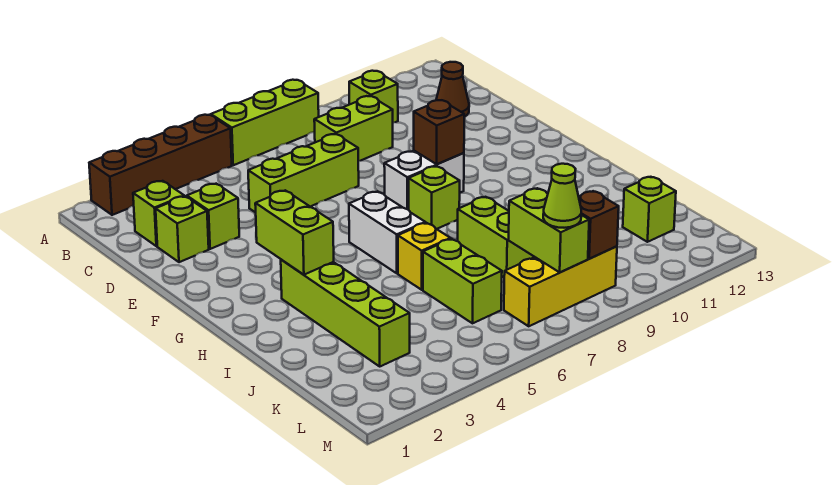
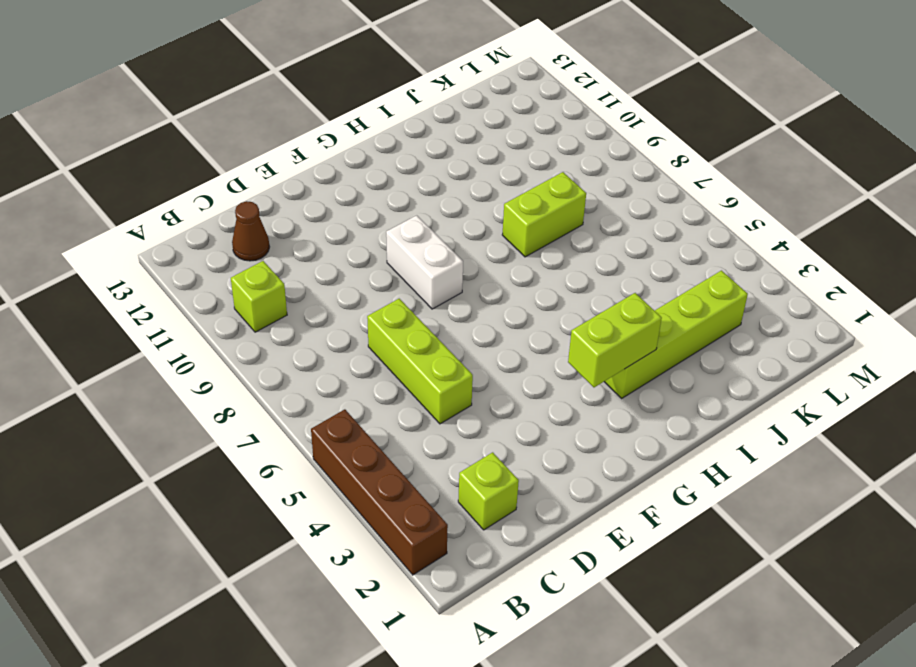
none -> lime brick A6:A8 level 1
none -> lime brick C8:C9 level 1
none -> lime brick D2 level 1

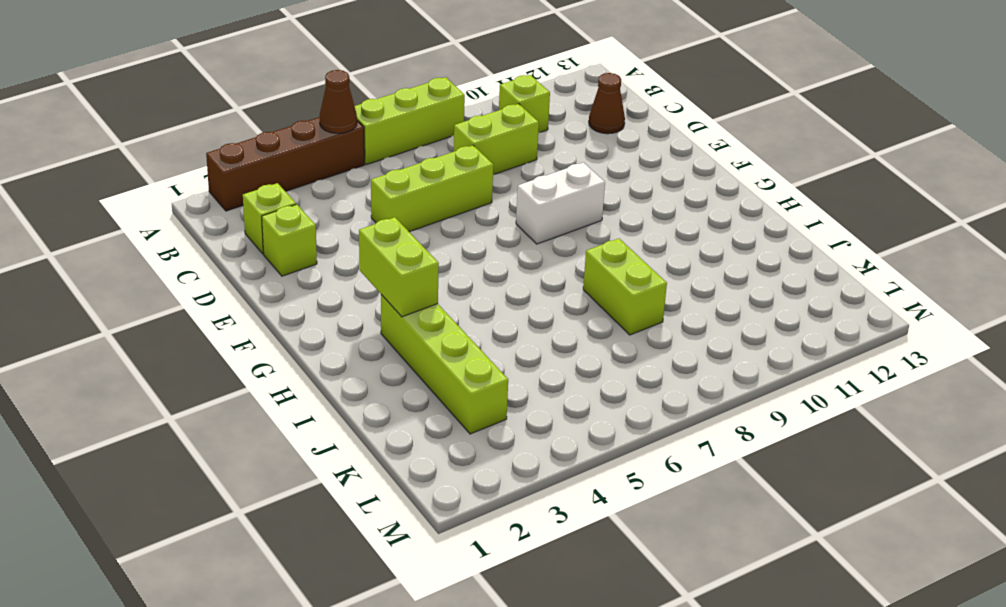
brown cone A5 level 2 -> none
none -> lime brick D3 level 1
none -> white brick G6:H6 level 1
none -> lime brick G8 level 1

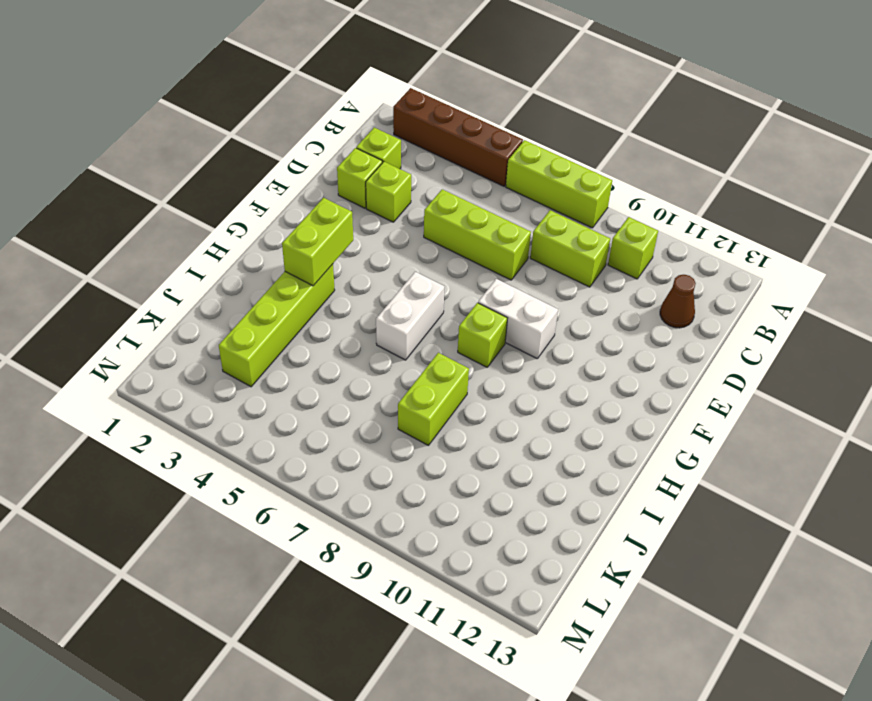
none -> yellow brick I6 level 1
none -> lime brick J6:K6 level 1
none -> lime brick K12 level 1

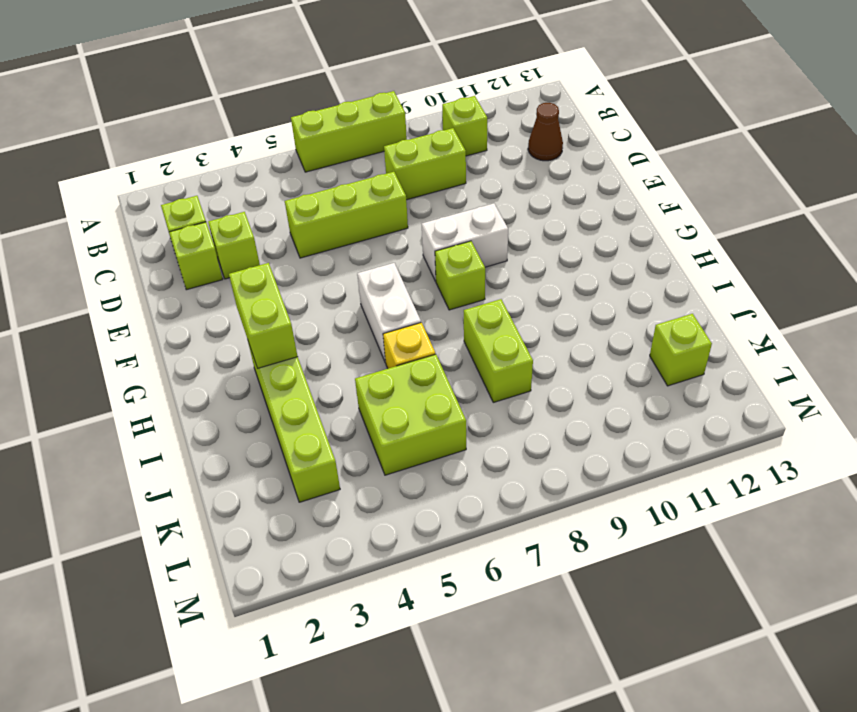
lime brick J5:K6 level 1 -> lime brick J6:K6 level 1
none -> brown brick A2:A5 level 1
none -> yellow brick L7:L9 level 1
none -> brown brick F9 level 2

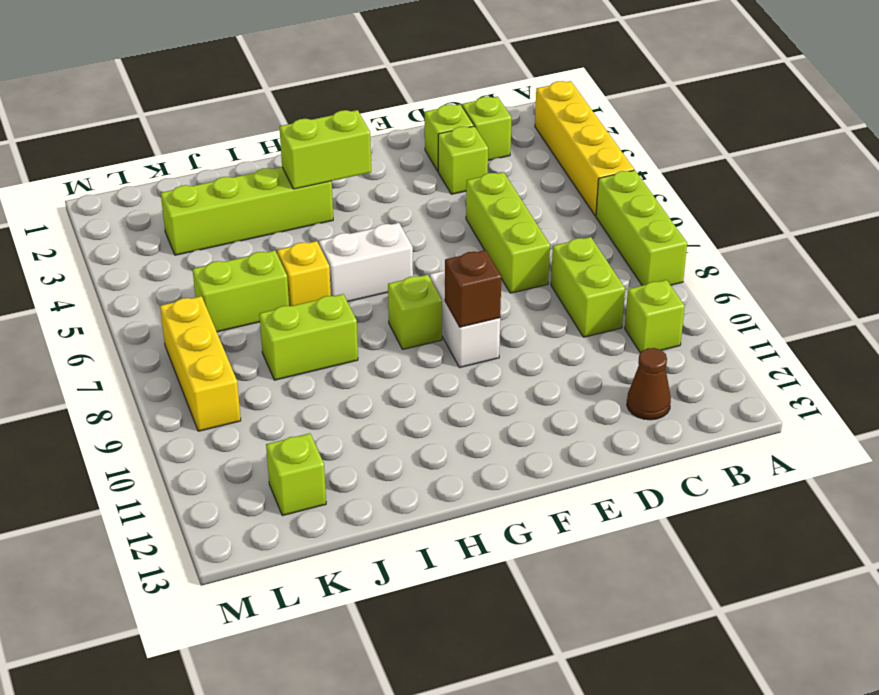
yellow brick A2:A5 level 1 -> brown brick A2:A5 level 1
none -> lime brick K8:L8 level 2
none -> brown brick L9 level 2
none -> lime cone L8 level 3

